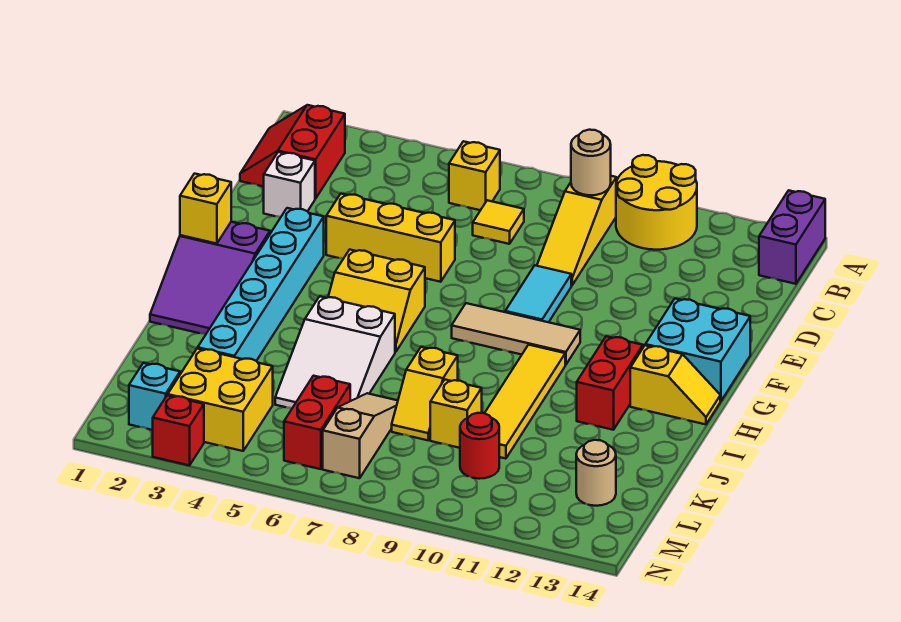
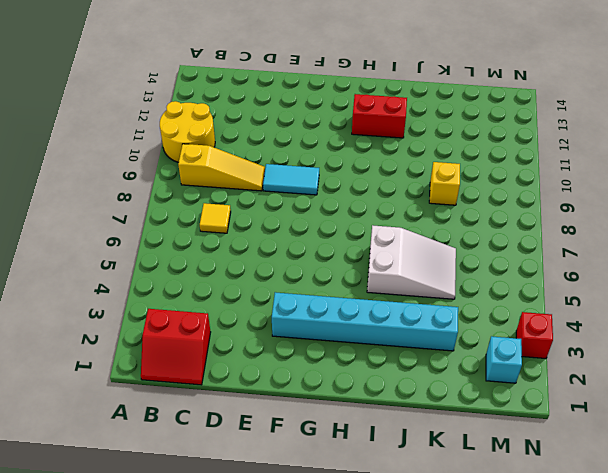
none -> purple brick A14:B14 level 1
none -> yellow brick B6 level 1
none -> white brick D2 level 1

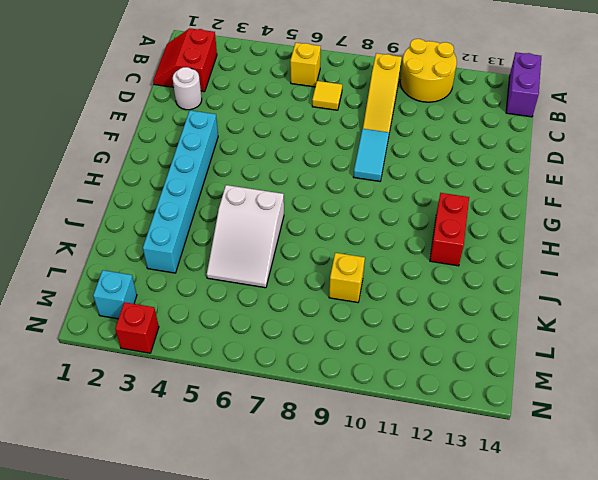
white round brick D2 level 1 -> white brick D2 level 1
none -> yellow brick E4:E6 level 1
none -> cyan brick F13:G14 level 1
none -> purple slope G1:I2 level 1 top G

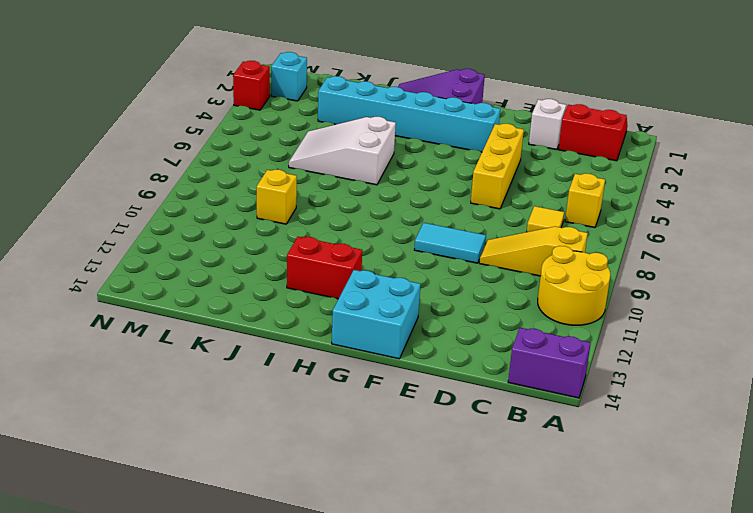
none -> yellow slope G5:H6 level 1 top G
none -> tan tile G8:G10 level 1
none -> yellow tile H10:K10 level 1

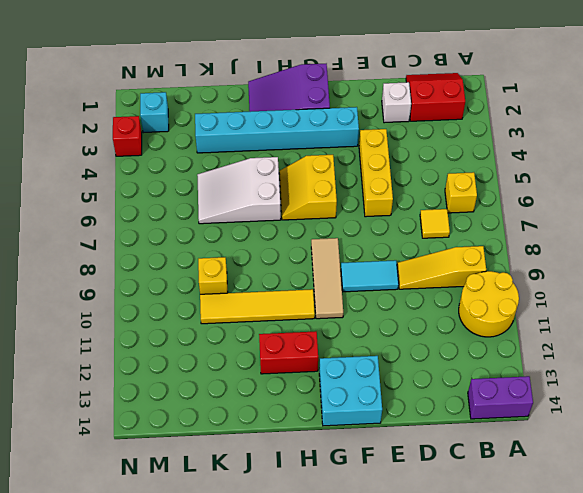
none -> yellow slope H13:H14 level 1 top 13
none -> yellow slope J8:K8 level 1 top J
none -> tan slope K7:M7 level 1 top M

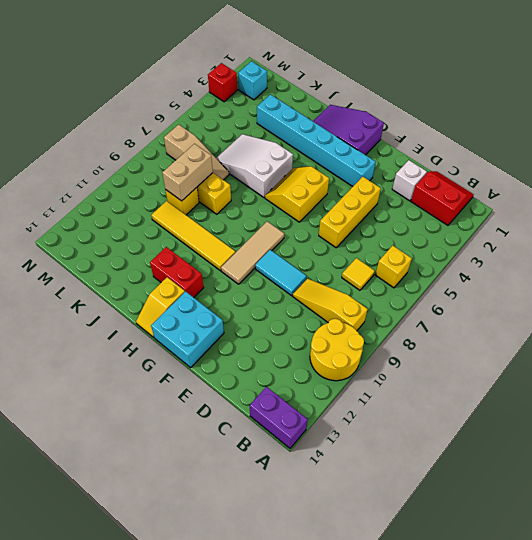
tan brick K8:K9 level 2 -> none
none -> yellow brick L3:M4 level 1
none -> red brick L6:M6 level 1
none -> red round brick L10 level 1

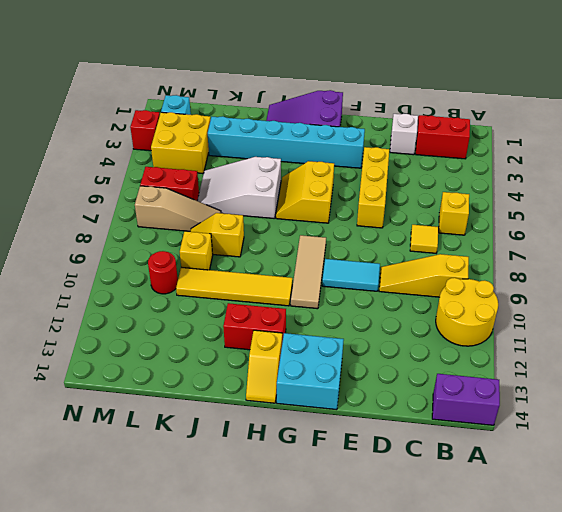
none -> tan round brick L13 level 1
none -> tan round brick B9 level 2
none -> yellow brick G1 level 2

